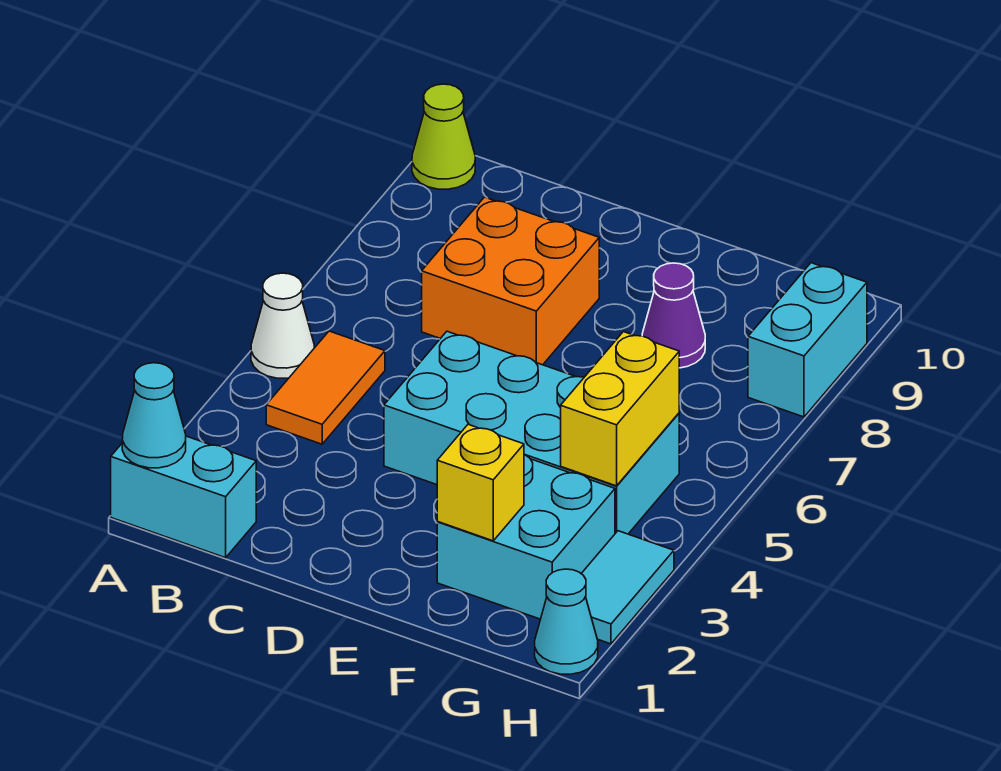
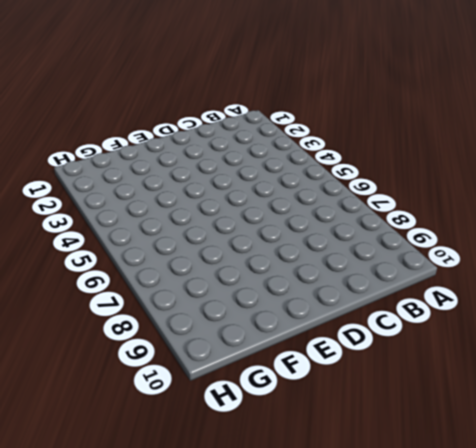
none -> cyan brick A1:B1 level 1
none -> white cone A5 level 1
none -> lime cone A10 level 1

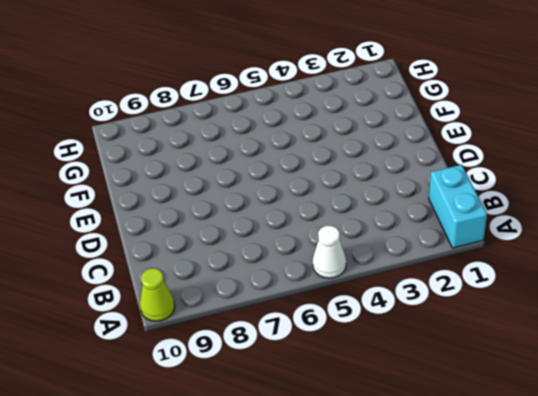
none -> orange tile B4:B5 level 1
none -> orange brick C7:D8 level 1
none -> cyan brick D4:G5 level 1

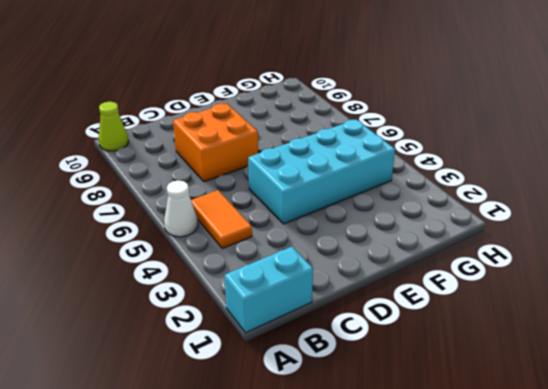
none -> cyan brick F2:G3 level 1
none -> purple cone F8 level 1
none -> cyan cone H1 level 1

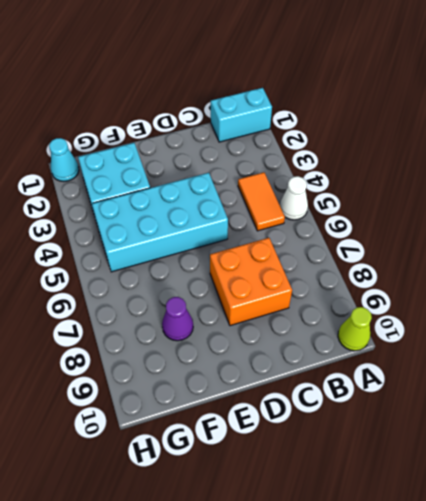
none -> cyan tile H2:H3 level 1
none -> cyan brick H8:H9 level 1
none -> cyan cone A1 level 2

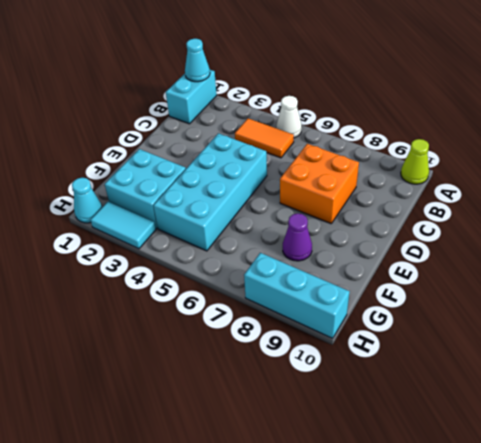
cyan brick H8:H10 level 1 -> cyan brick H8:H9 level 1
none -> yellow brick F2 level 2
none -> yellow brick G4:G5 level 2

